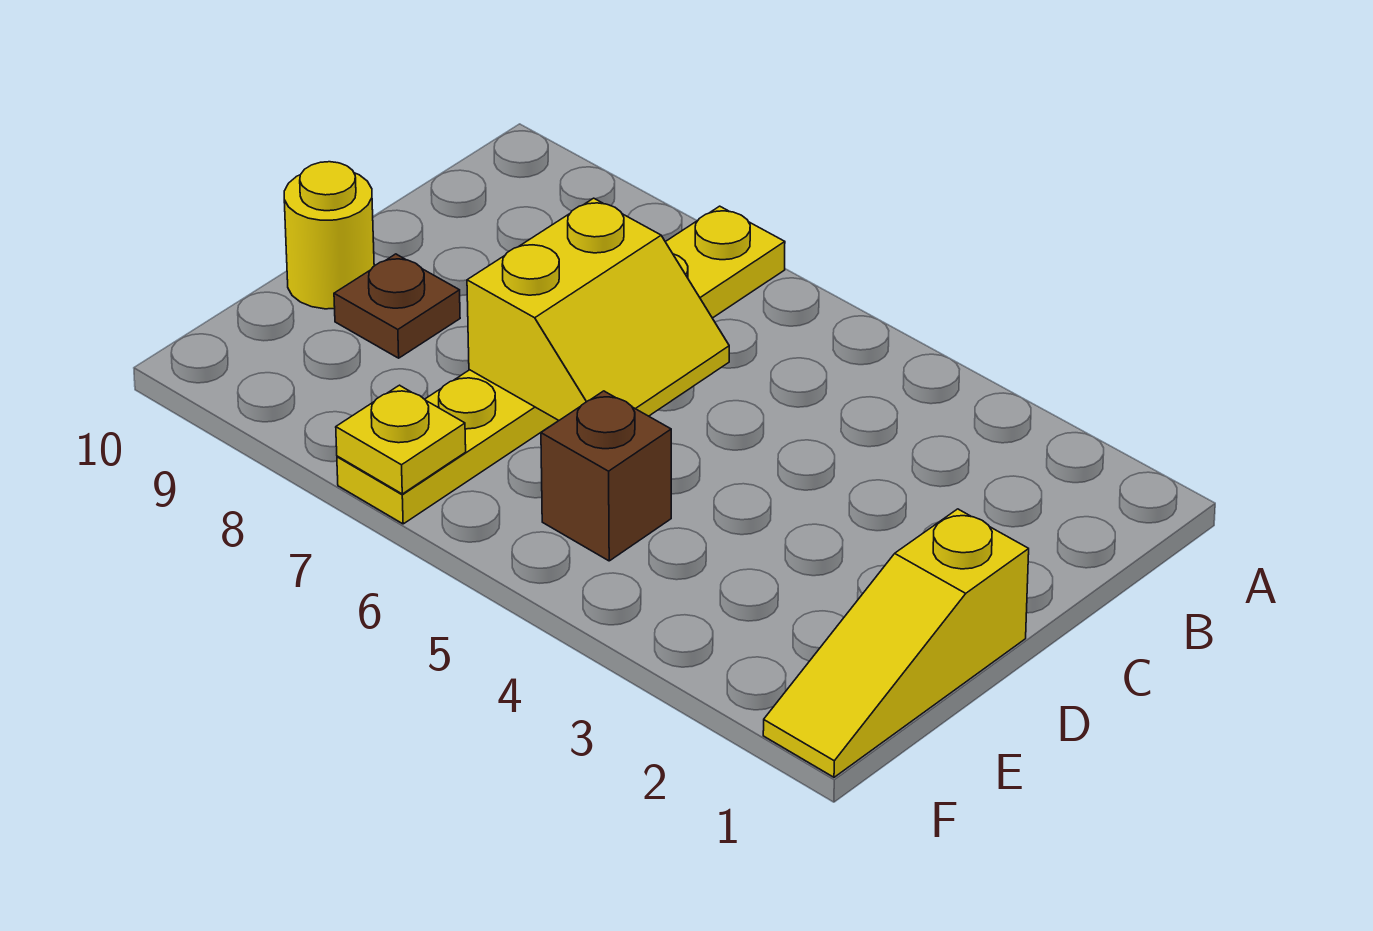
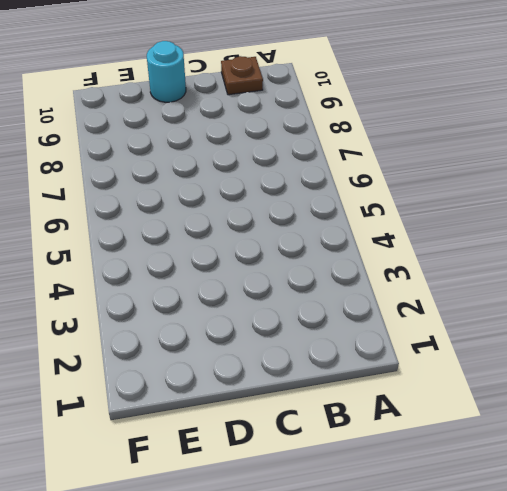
brown plate B10 level 1 -> brown plate D9 level 1
cyan round brick D10 level 1 -> yellow round brick D10 level 1
none -> yellow plate A7:F7 level 1
none -> yellow slope D1:F1 level 1 top D

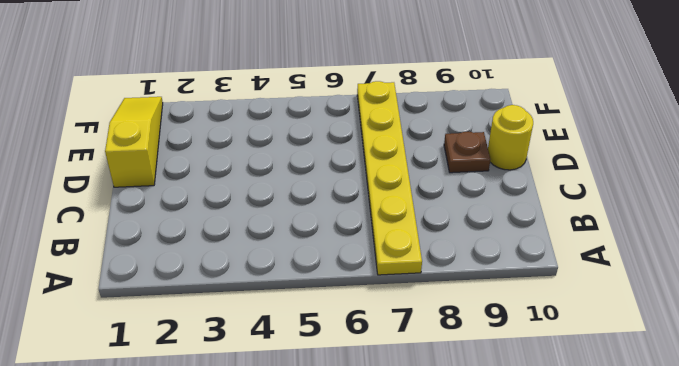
none -> brown brick E5 level 1
none -> yellow slope C6:D7 level 2 top 7

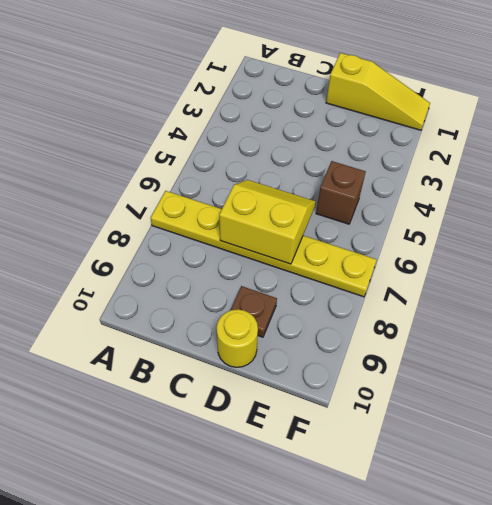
none -> yellow plate F7 level 2

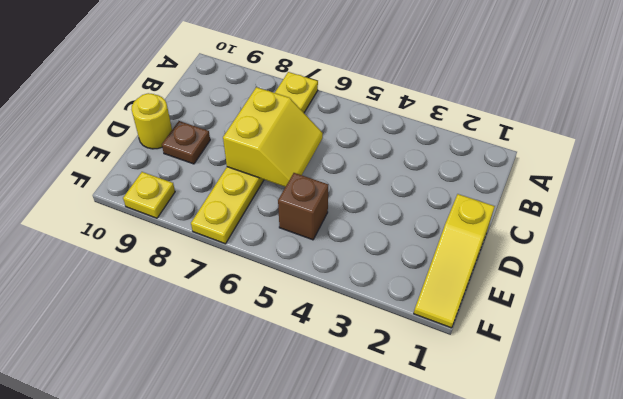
yellow plate F9 level 1 -> yellow plate F7 level 2

